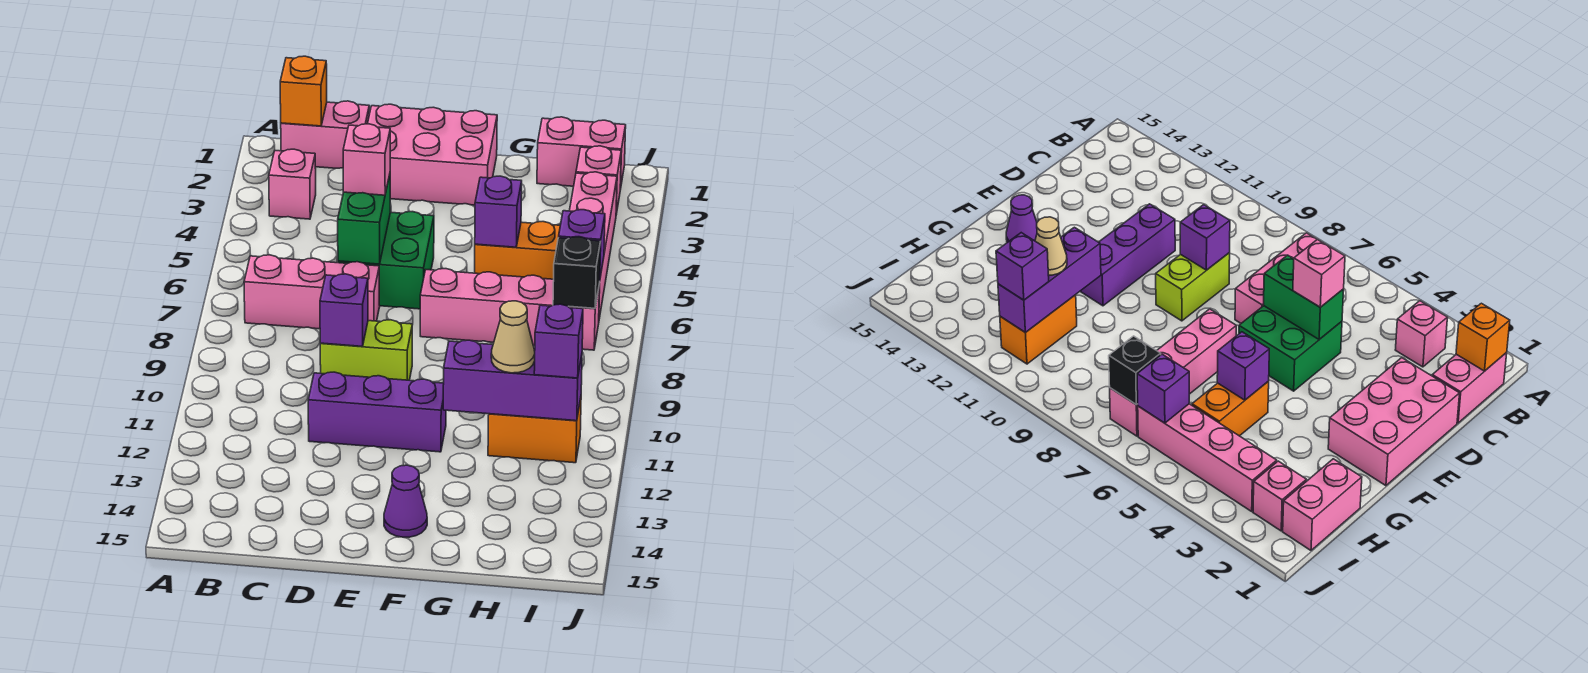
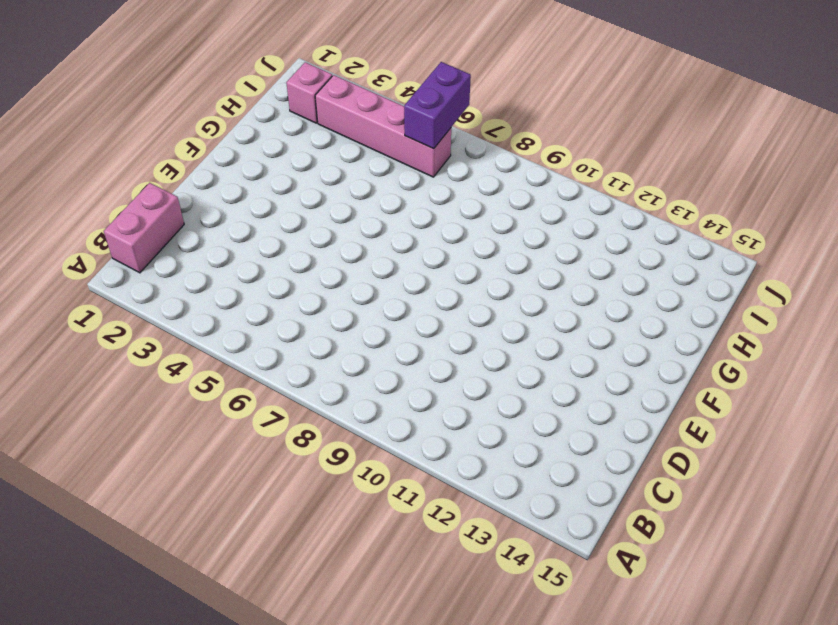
purple brick I6:J6 level 2 -> purple brick I6 level 2
none -> pink brick B3 level 1
none -> pink brick B7:D7 level 1
none -> pink brick D1:F2 level 1

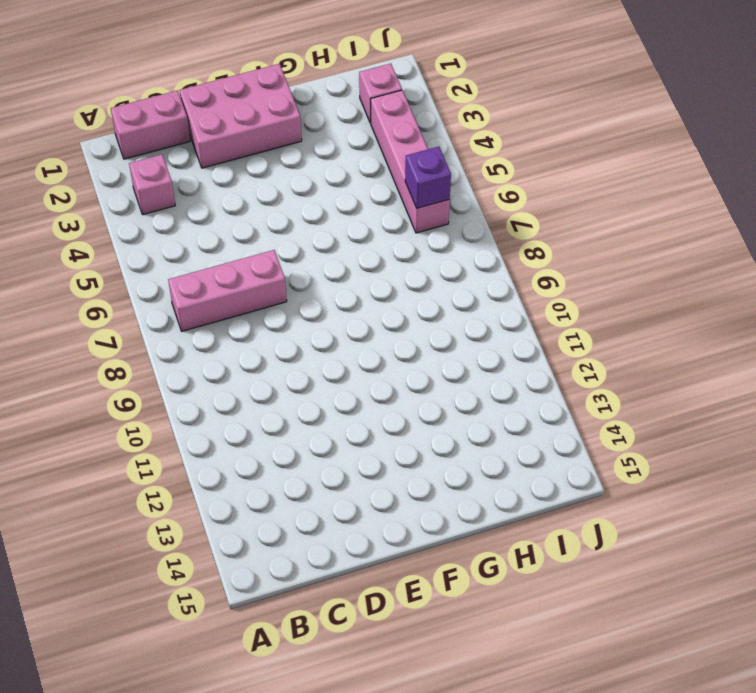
none -> green brick D5:E6 level 1
none -> lime brick D9:E9 level 1
none -> purple brick D11:F11 level 1

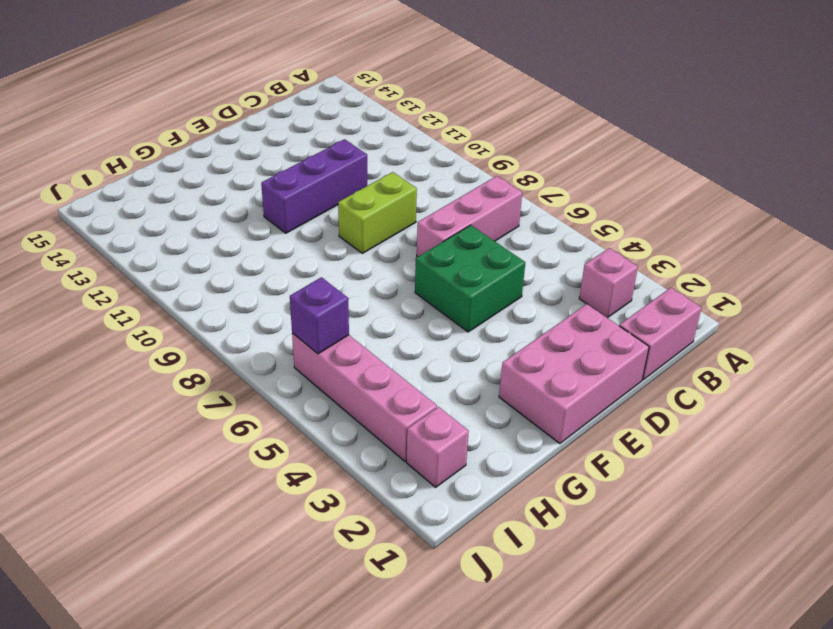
none -> pink brick F7:I7 level 1
none -> purple cone F14 level 1
none -> orange brick G5:H5 level 1

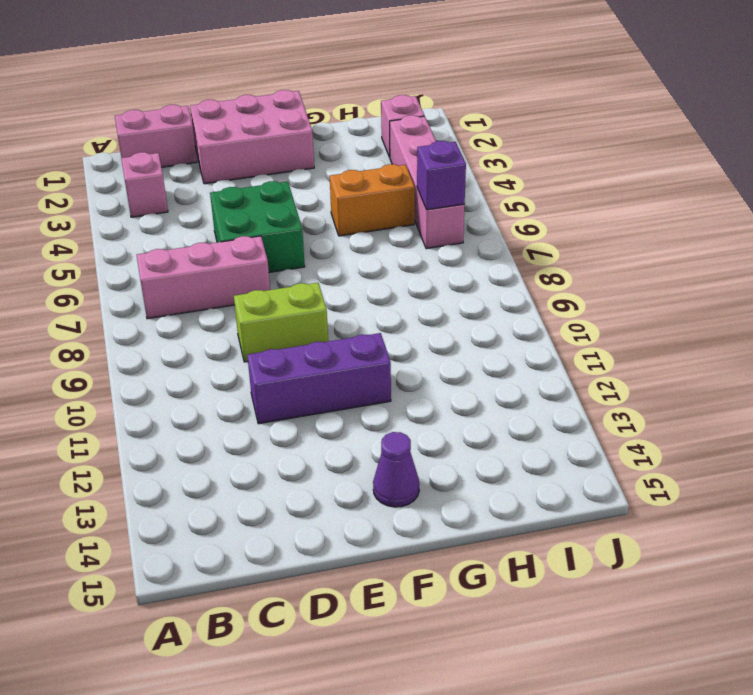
none -> pink brick F7:I7 level 1
none -> pink brick H1:I1 level 1
none -> orange brick H11:I11 level 1

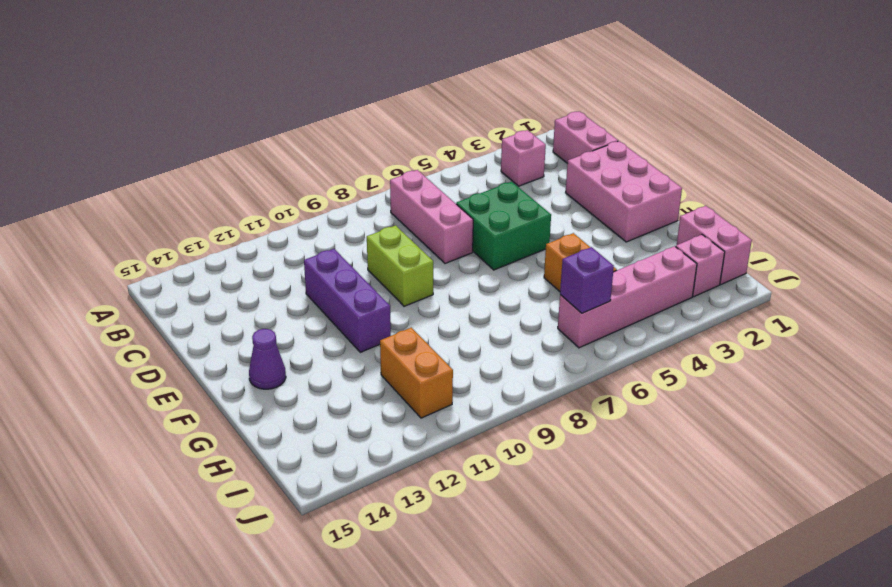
none -> pink brick F7:I7 level 1
none -> orange brick B1 level 2
none -> green brick D5:D6 level 2

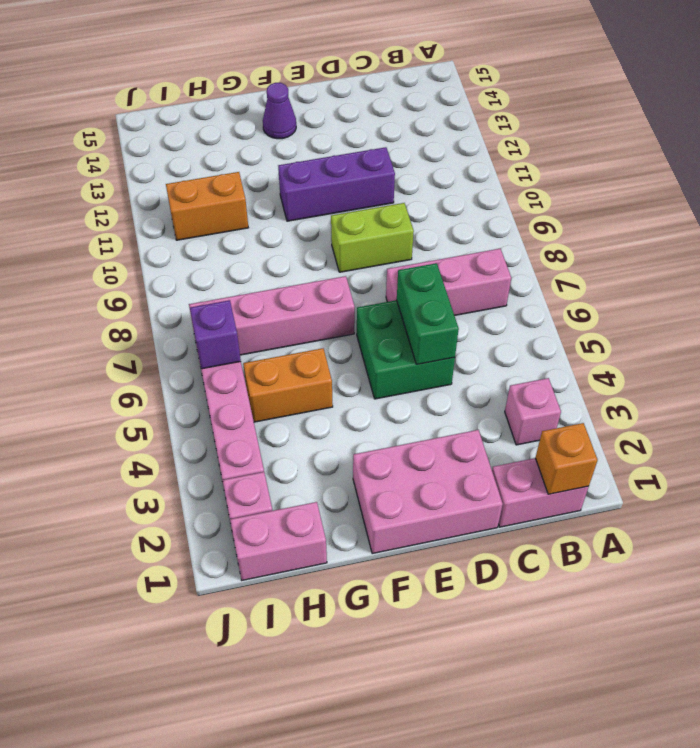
none -> purple brick D9 level 2
none -> purple brick G5 level 2
none -> purple brick G11:I11 level 2

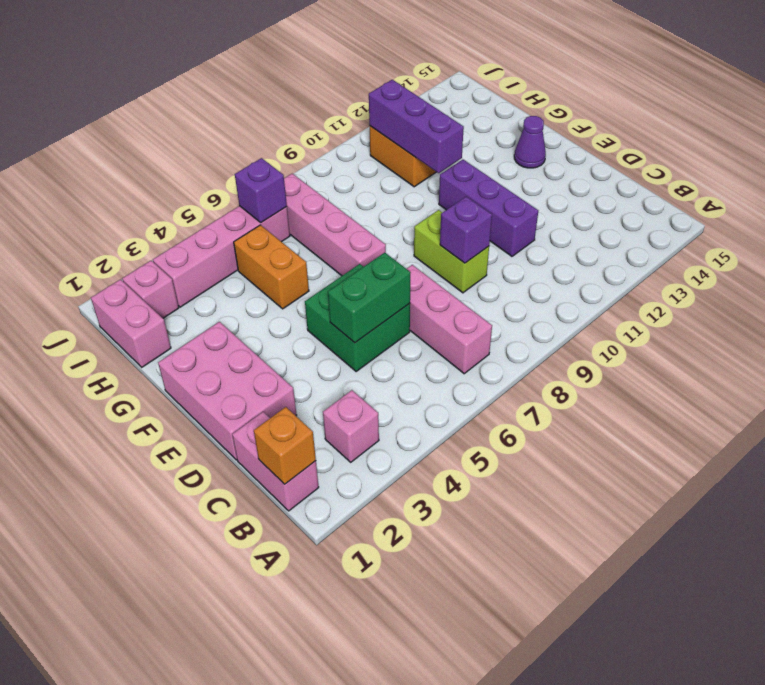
none -> purple brick G5 level 2
none -> black brick I7 level 2
none -> pink brick D5 level 3

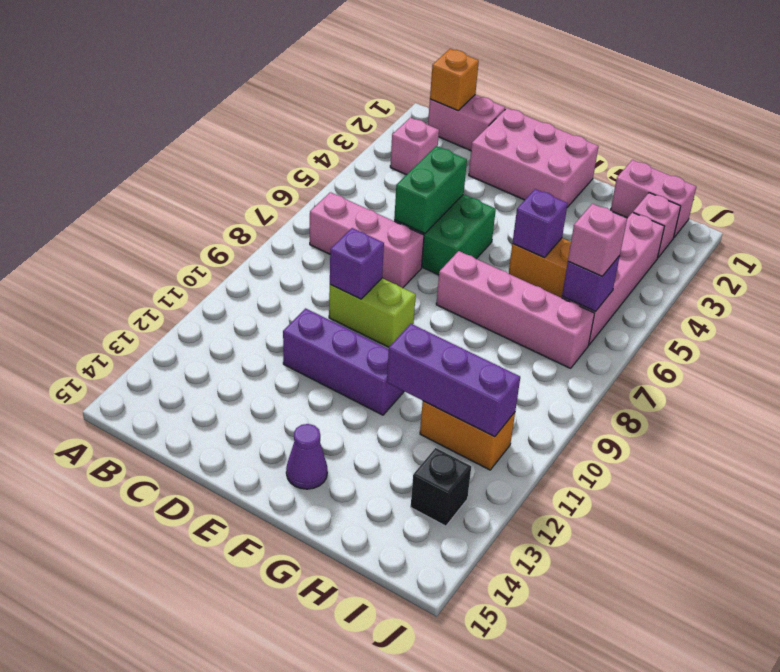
pink brick I6 level 3 -> pink brick D5 level 3
black brick I13 level 1 -> black brick I7 level 2
none -> tan cone H11 level 3
none -> purple brick I11 level 3

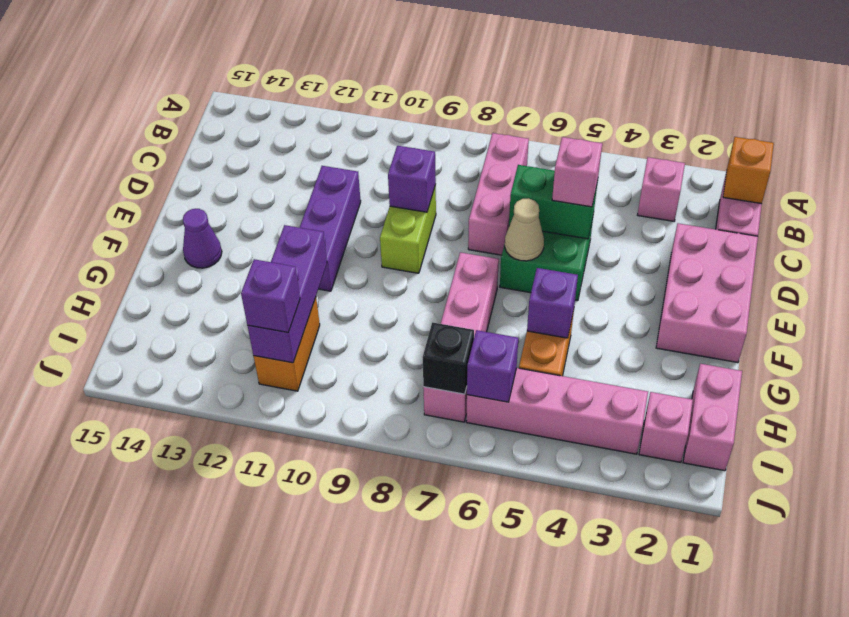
tan cone E6 level 2 -> tan cone H11 level 3

